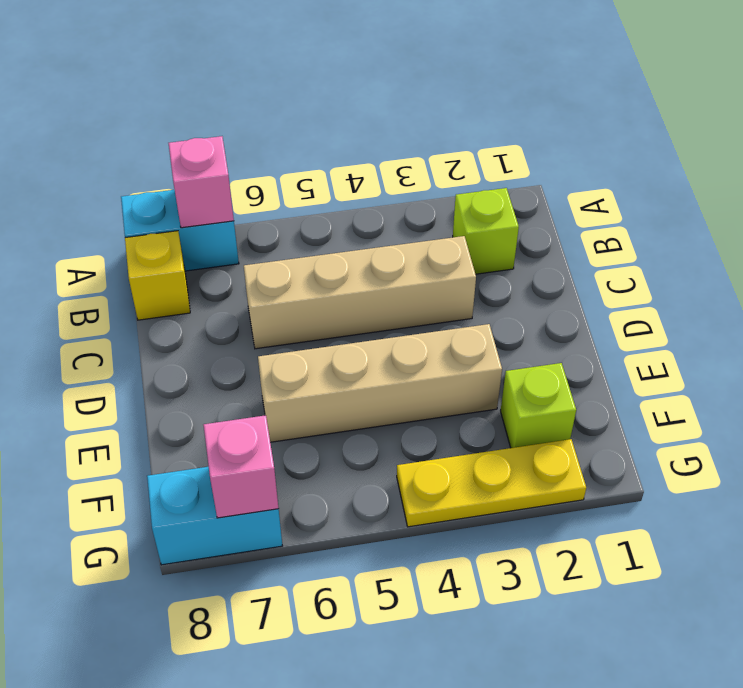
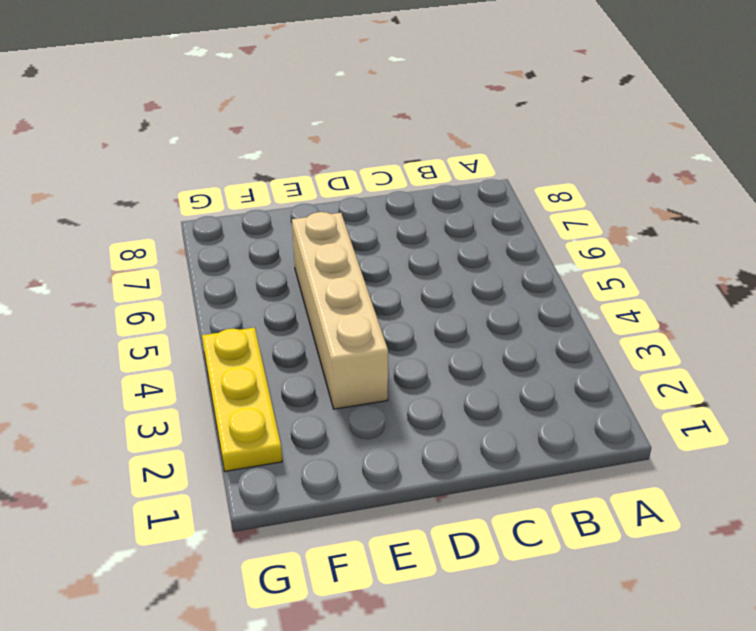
none -> cyan brick A7:A8 level 1
none -> lime brick B2 level 1

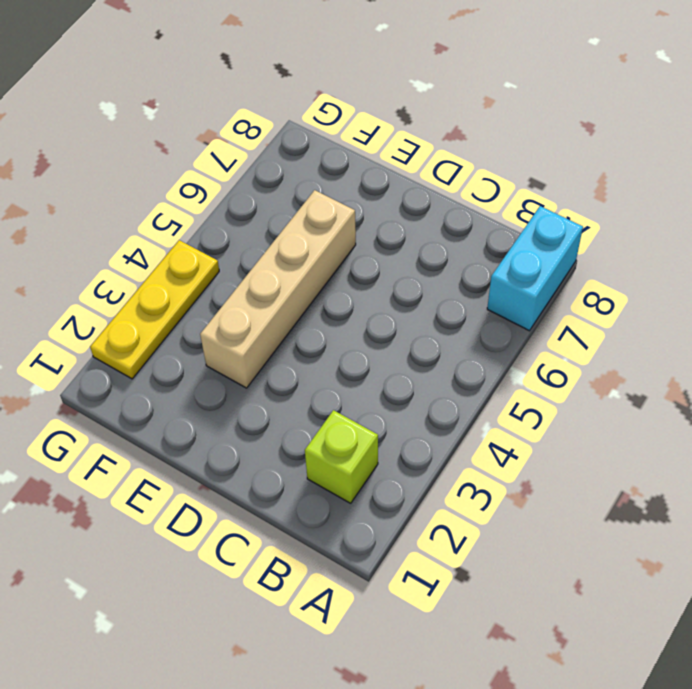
none -> yellow brick B8 level 1
none -> tan brick C3:C6 level 1

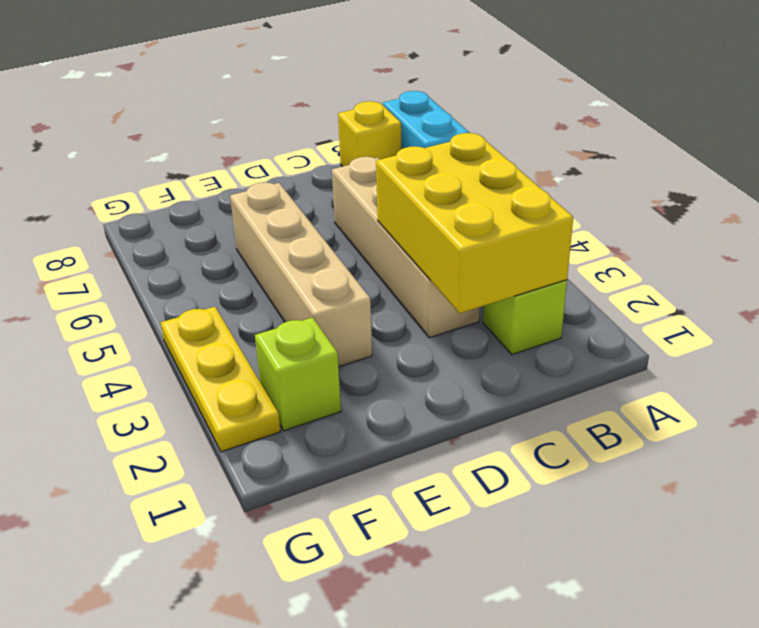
yellow brick B2:C4 level 2 -> none
none -> cyan brick G7:G8 level 1
none -> pink brick A7 level 2

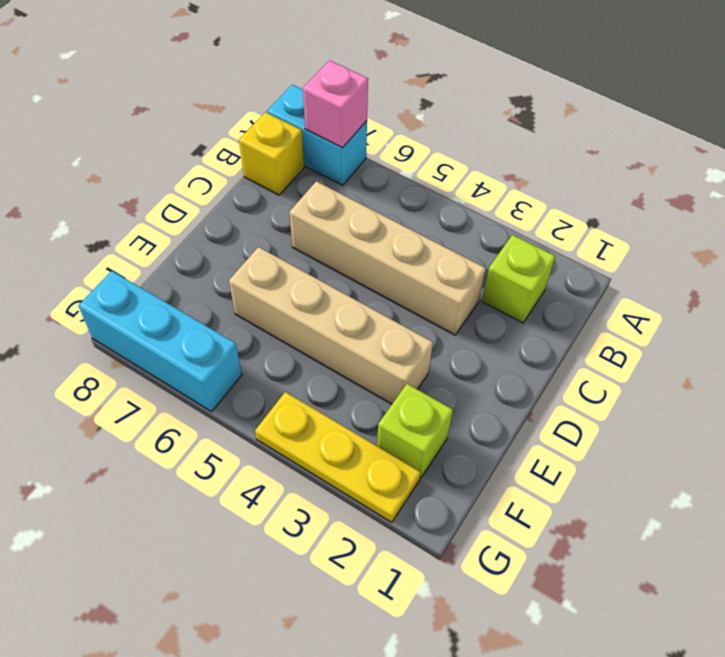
cyan brick G6:G8 level 1 -> cyan brick G7:G8 level 1
none -> pink brick G7 level 2

